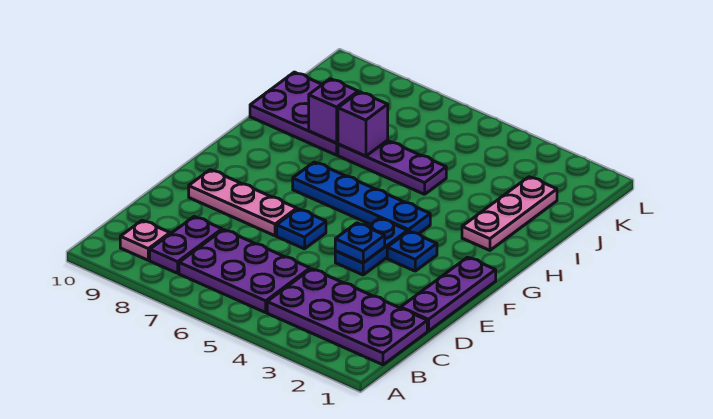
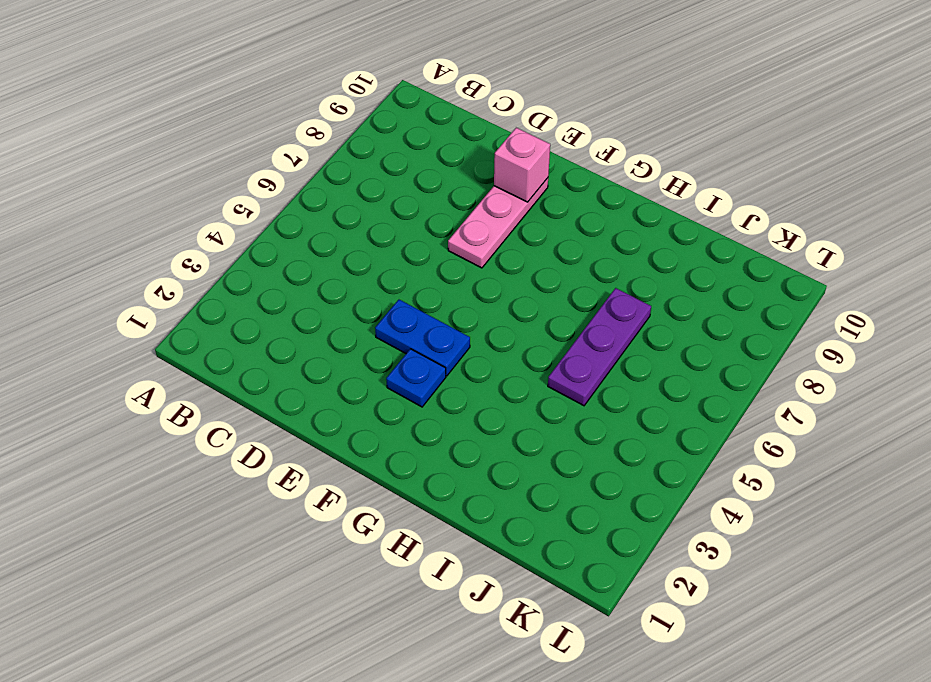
pink brick E9 level 2 -> none
none -> purple plate B1:C4 level 1
none -> purple plate B5:C7 level 1
none -> purple plate B8:C8 level 1

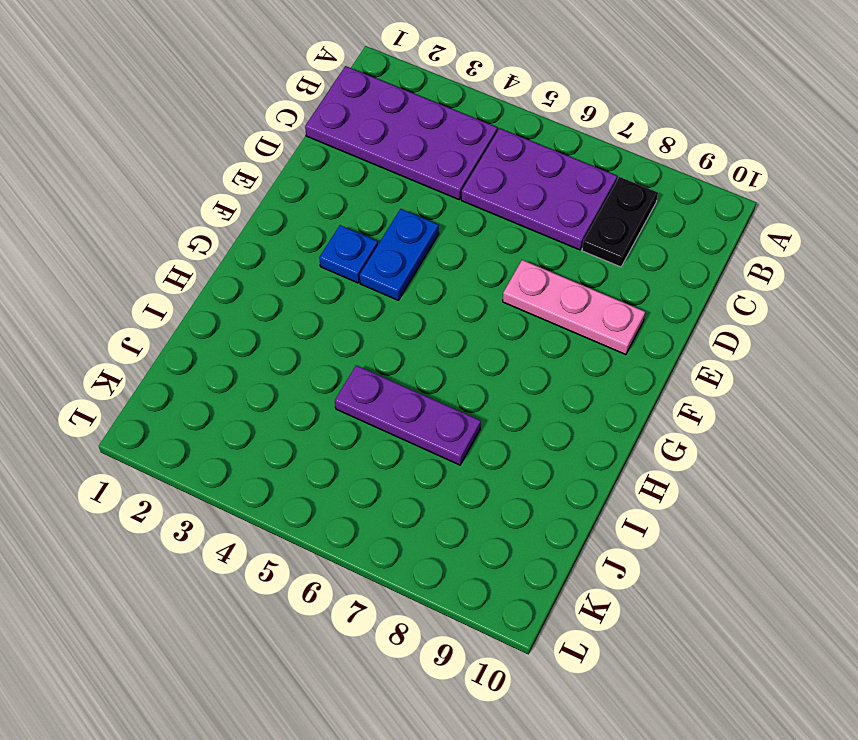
black plate B8:C8 level 1 -> purple plate B8:C8 level 1
none -> pink plate B9 level 1
none -> purple plate D1:F1 level 1
none -> blue plate E6 level 1

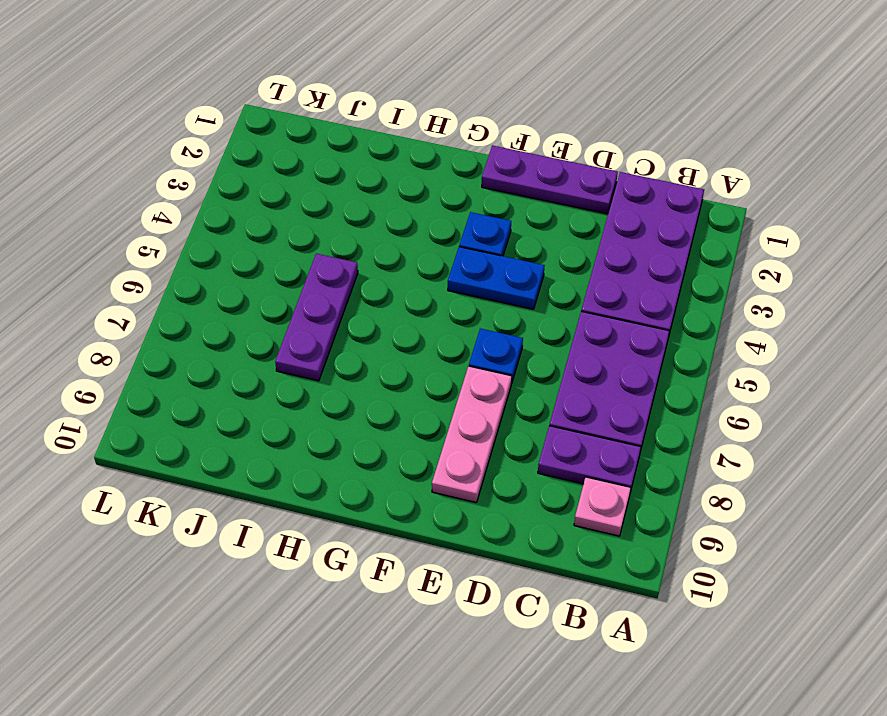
none -> blue plate G4:G7 level 1
none -> pink plate H2:J2 level 1
none -> purple plate I8:J10 level 1

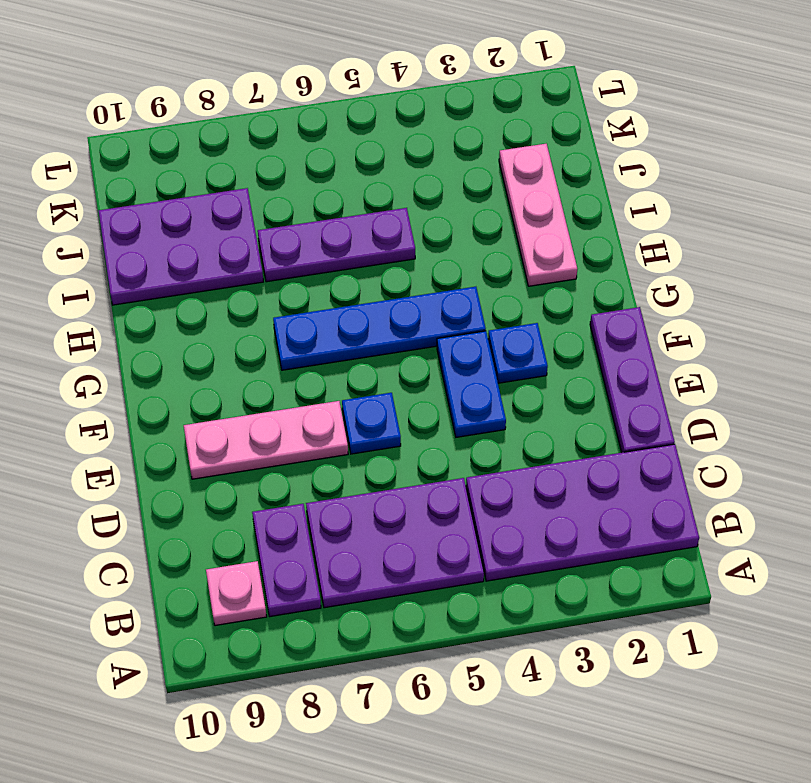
none -> blue plate E4 level 2
none -> purple brick I7 level 2
none -> purple brick I8 level 2

